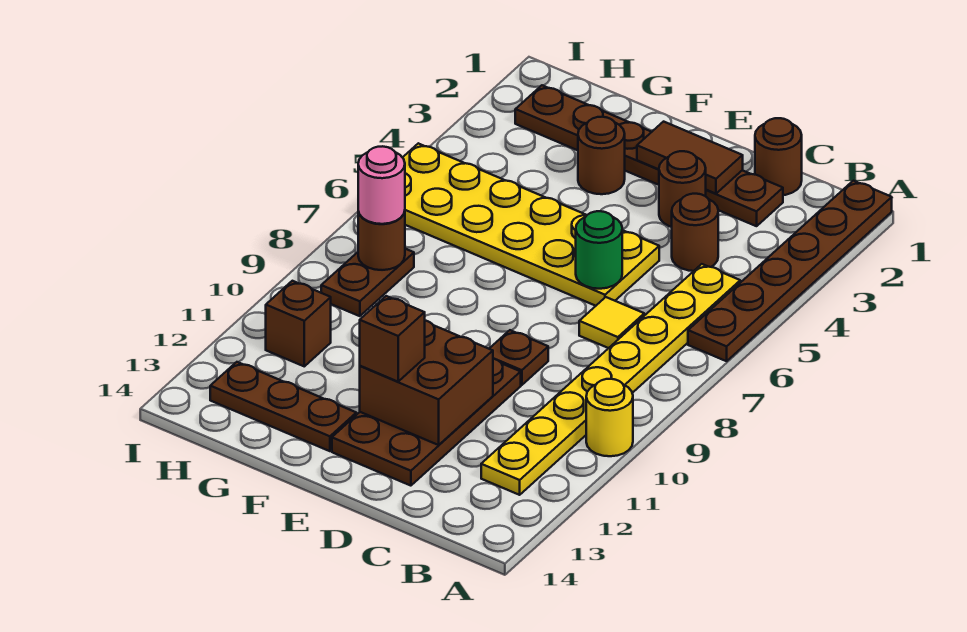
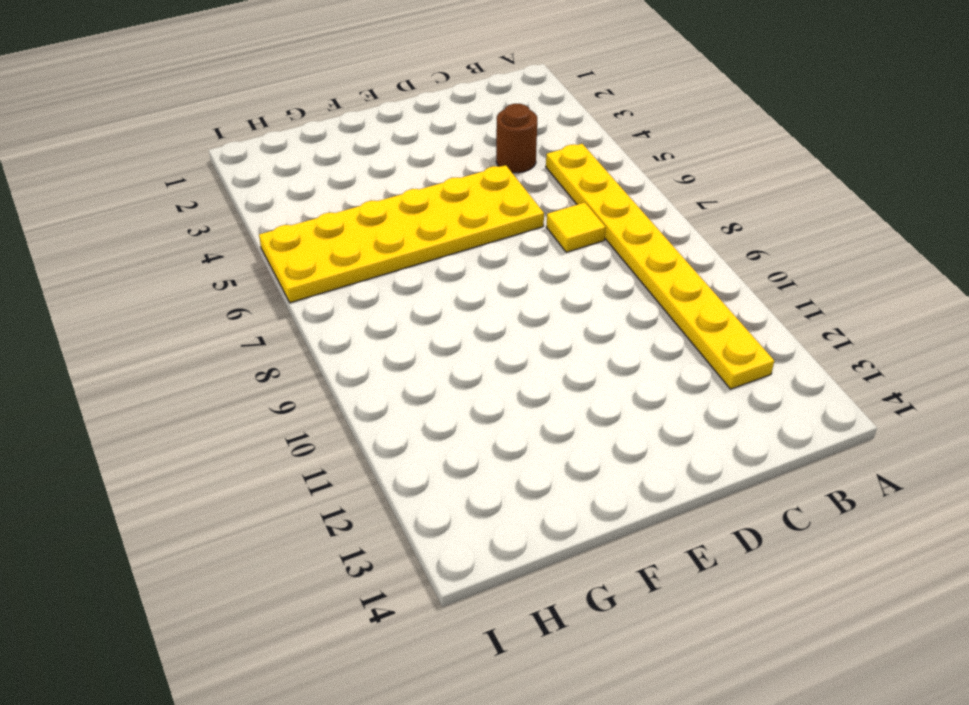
none -> brown plate A1:A6 level 1
none -> yellow round brick A10 level 1
none -> brown round brick C1 level 1

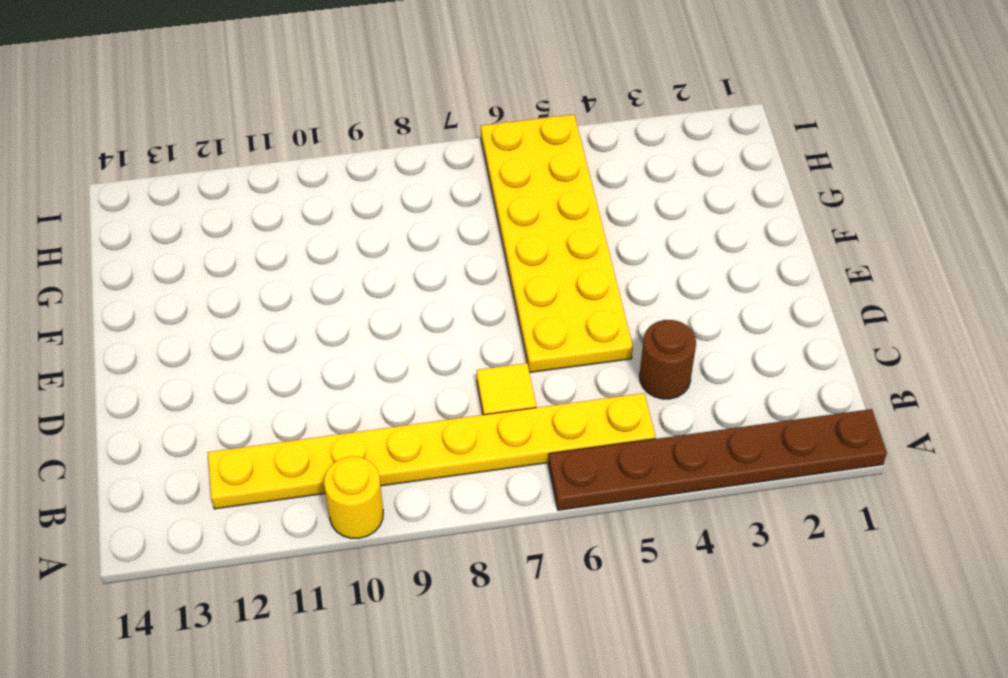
none -> brown round brick C1 level 1
none -> brown plate C2:H2 level 1
none -> brown round brick D3 level 1

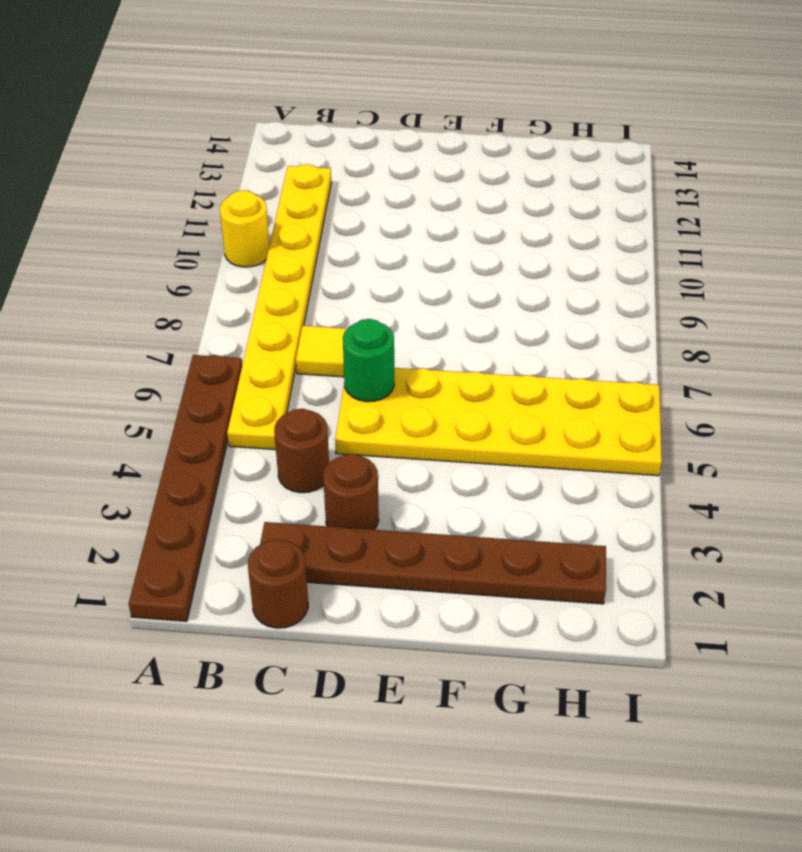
none -> brown plate D9 level 1
none -> brown plate D10:E13 level 1
none -> brown round brick F3 level 1

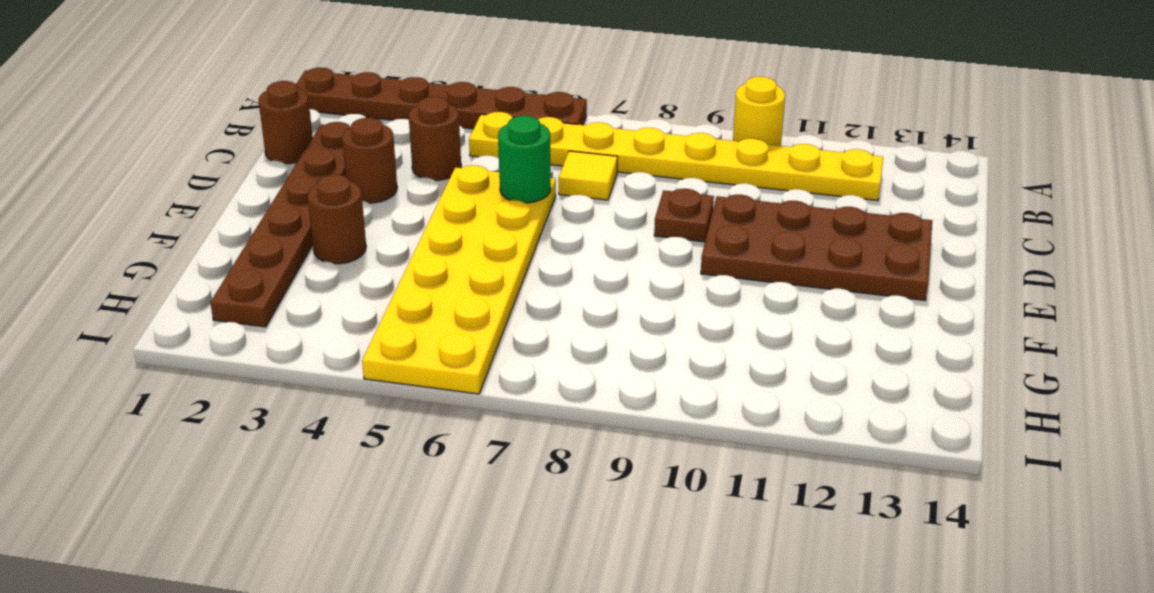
none -> brown plate F13:H13 level 1
none -> brown plate H8:H9 level 1
none -> brown brick H11 level 1

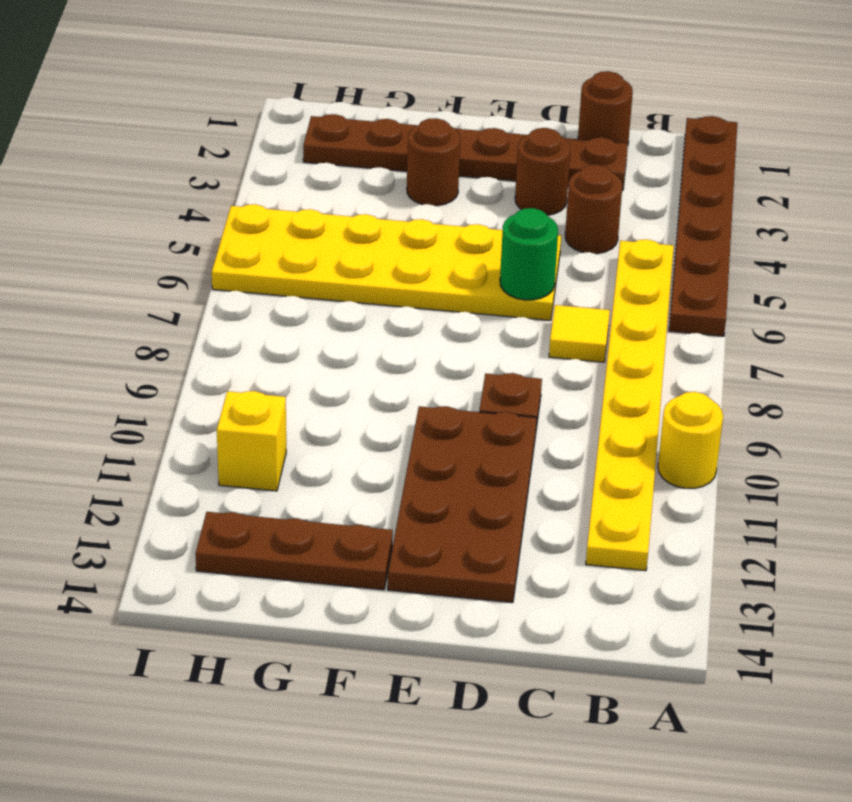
yellow brick H11 level 1 -> brown brick H11 level 1
none -> brown plate H8:H9 level 1
none -> brown tile D2:E2 level 2
none -> brown brick D11:E12 level 2

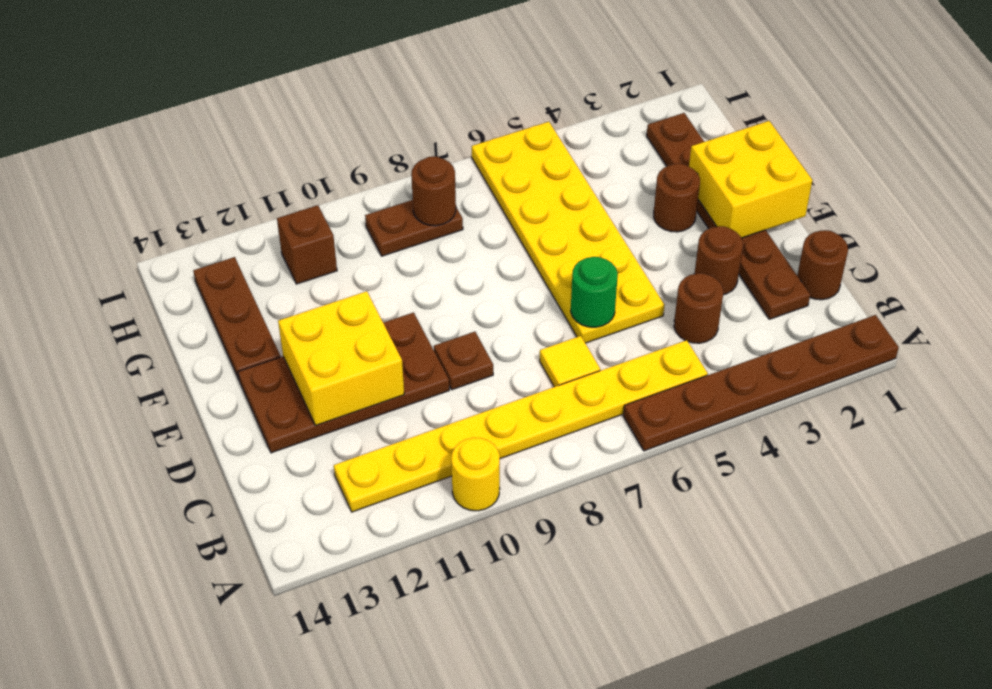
yellow brick D11:E12 level 2 -> brown brick D11:E12 level 2
yellow brick E1:F2 level 2 -> brown tile D2:E2 level 2
none -> brown brick E12 level 3
none -> pink round brick H8 level 3

